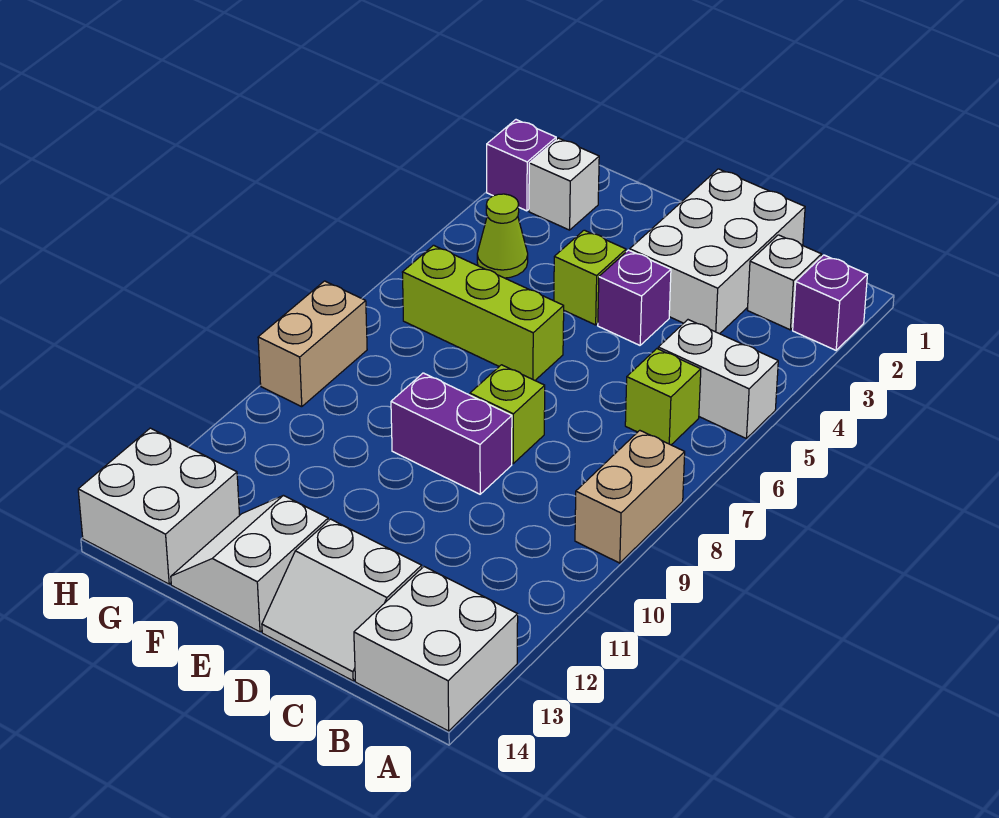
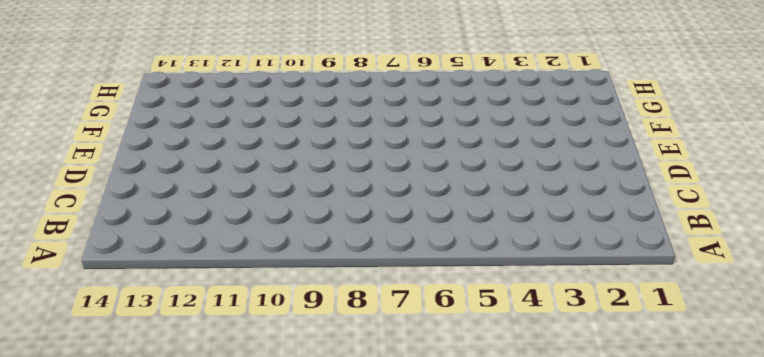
none -> purple brick A2 level 1
none -> white brick A5:B5 level 1
none -> tan brick A8:A9 level 1

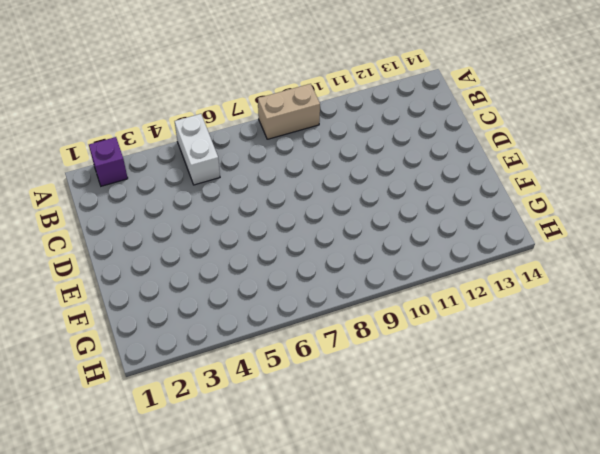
none -> white brick A13:B14 level 1
none -> white brick B2 level 1
none -> lime brick B6 level 1

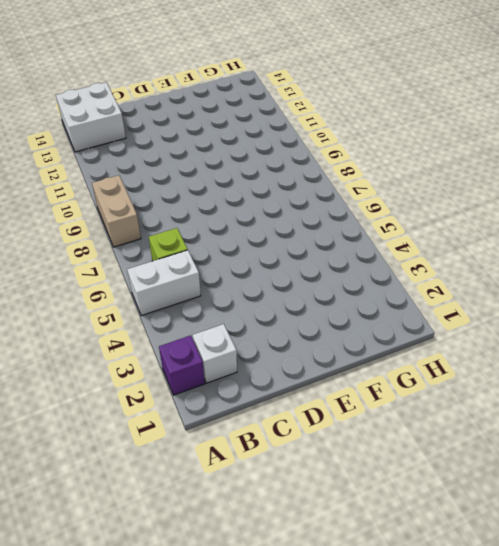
none -> white brick C1:D3 level 1
none -> white slope C13:D14 level 1 top 13
none -> purple brick D4 level 1

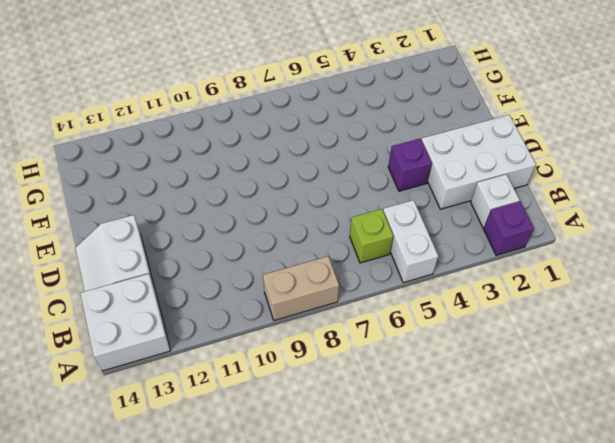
none -> lime brick D8 level 1
none -> purple brick D9:E9 level 1
none -> lime brick E4 level 1

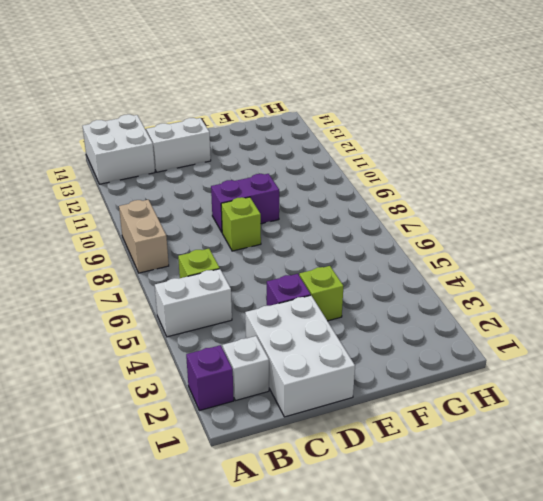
none -> lime brick E6:G6 level 1
none -> white slope E13:F14 level 1 top E
none -> white brick G2 level 1

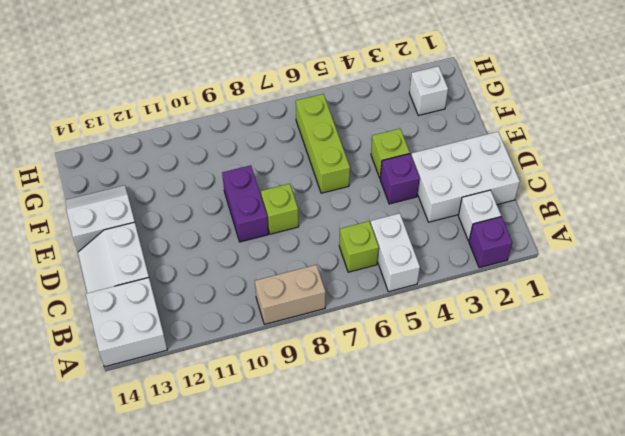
none -> lime cone G4 level 1
none -> white brick G13:H14 level 1
none -> purple brick H2 level 1

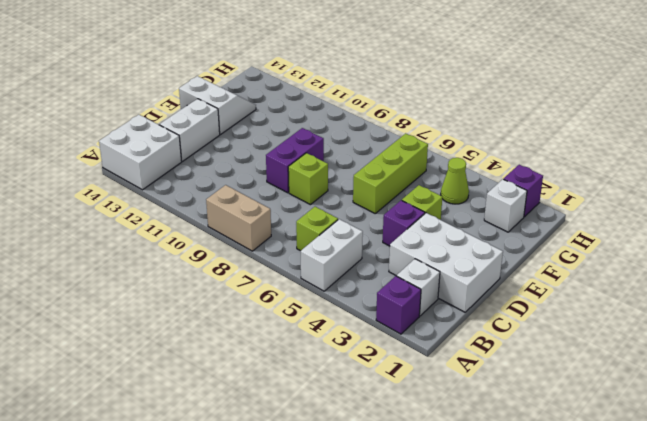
none -> white brick G13:H14 level 1
none -> tan brick H8:H9 level 1

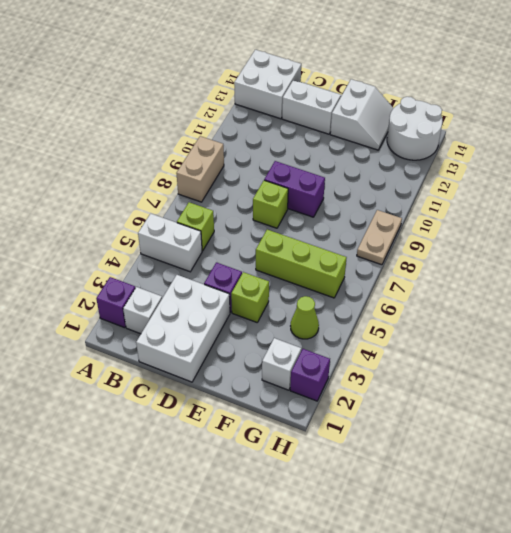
white round brick G13:H14 level 1 -> white brick G13:H14 level 1
tan plate H8:H9 level 1 -> tan brick H8:H9 level 1

